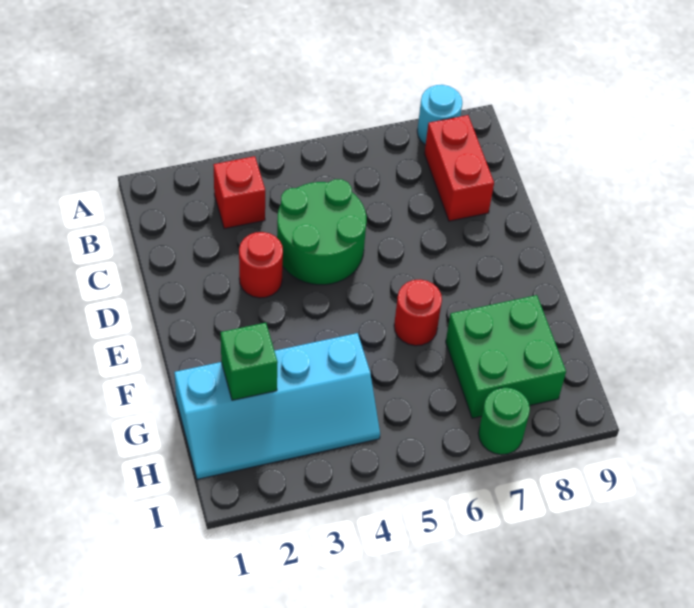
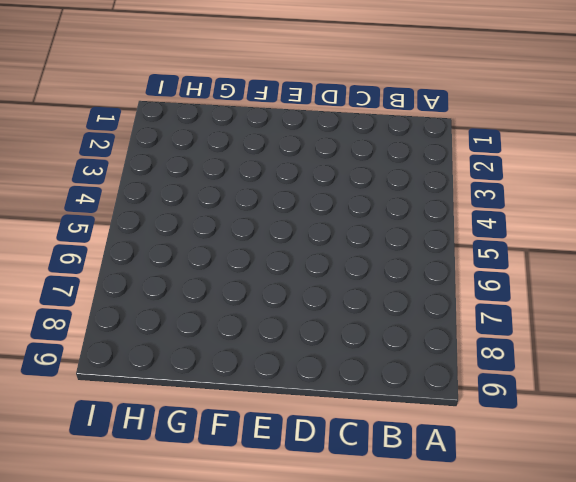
none -> cyan round brick A8 level 1
none -> red brick B3 level 1

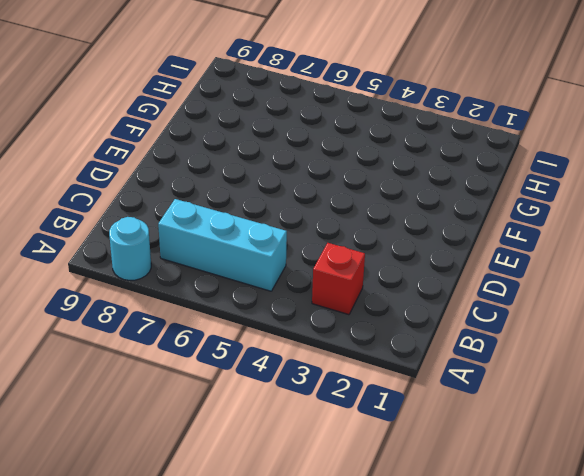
cyan brick B5:B7 level 1 -> none
none -> red brick B8:C8 level 1
none -> green round brick C4:D5 level 1

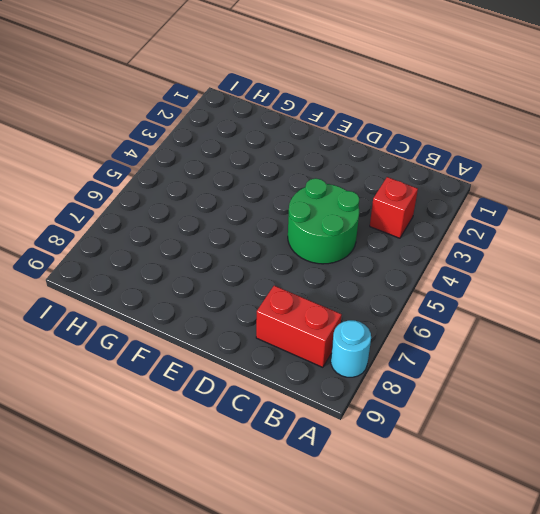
none -> red round brick D3 level 1
none -> red round brick F6 level 1

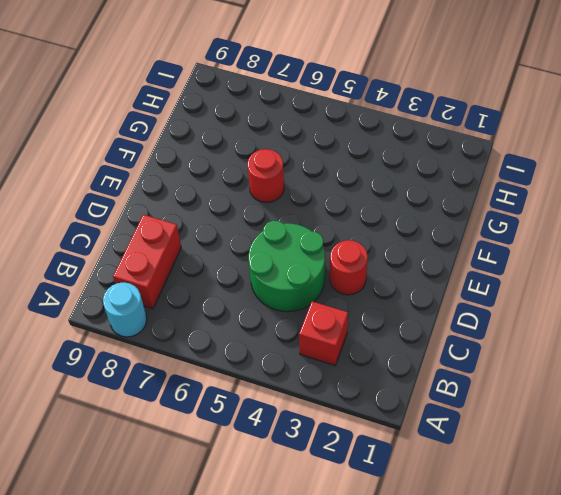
none -> cyan slope G1:H4 level 1 top G
none -> green brick G7:H8 level 1

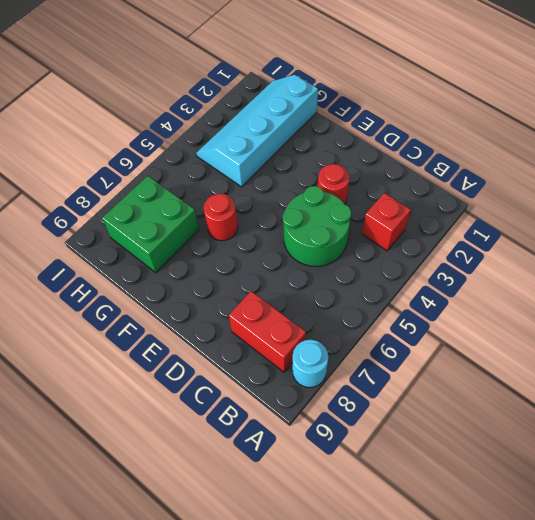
none -> green round brick I7 level 1
none -> green brick G2 level 2

